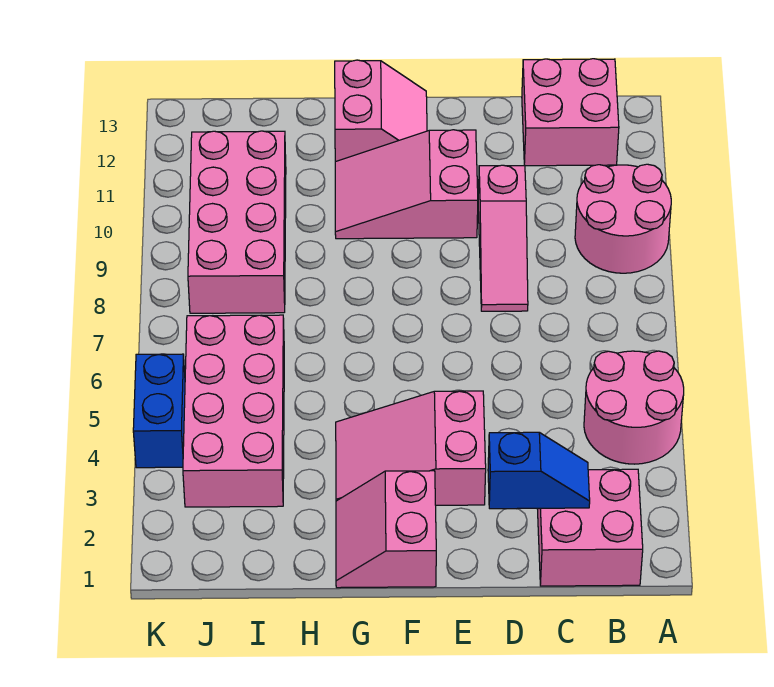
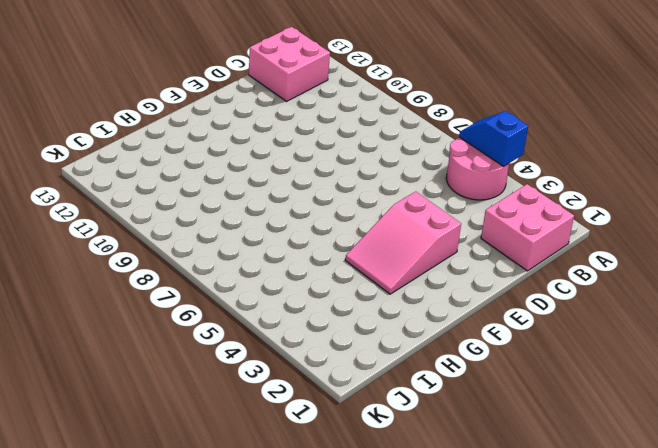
blue slope A4:A5 level 2 top 4 -> blue slope C2:D2 level 2 top D
none -> pink round brick A9:B10 level 1
none -> pink slope D8:D10 level 1 top 10
none -> pink slope E10:G11 level 1 top E

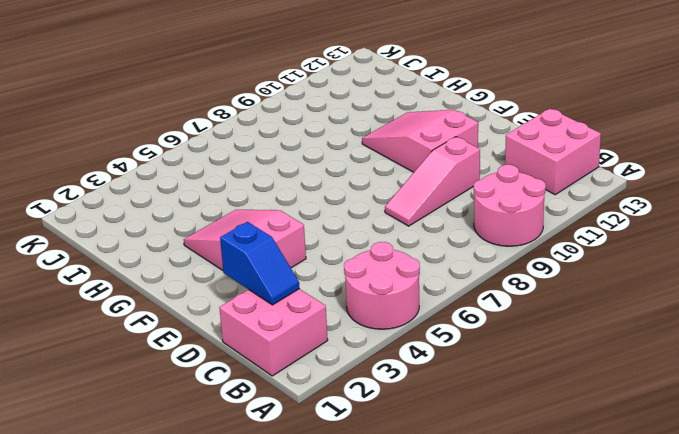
none -> pink slope F1:G2 level 1 top F
none -> pink slope F12:G13 level 1 top G
none -> pink brick I3:J6 level 1

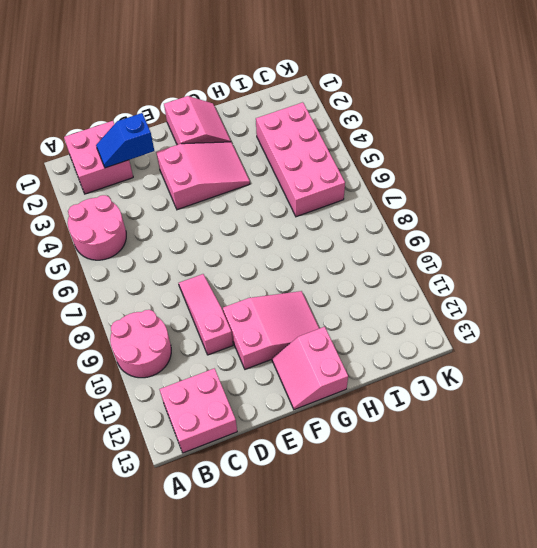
none -> pink brick I8:J11 level 1
none -> blue brick K4:K5 level 1

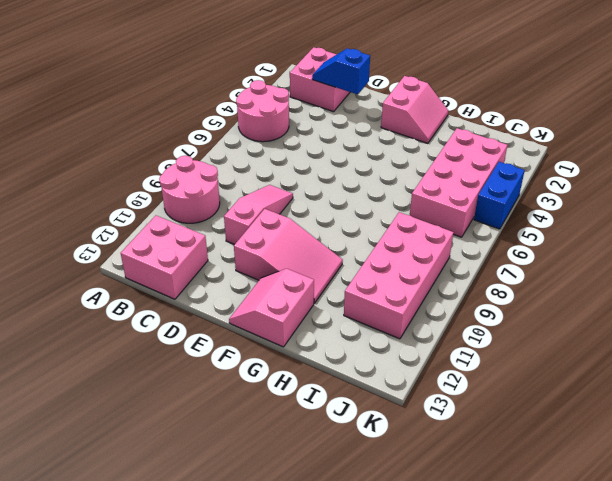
none -> pink slope E3:G4 level 1 top E

